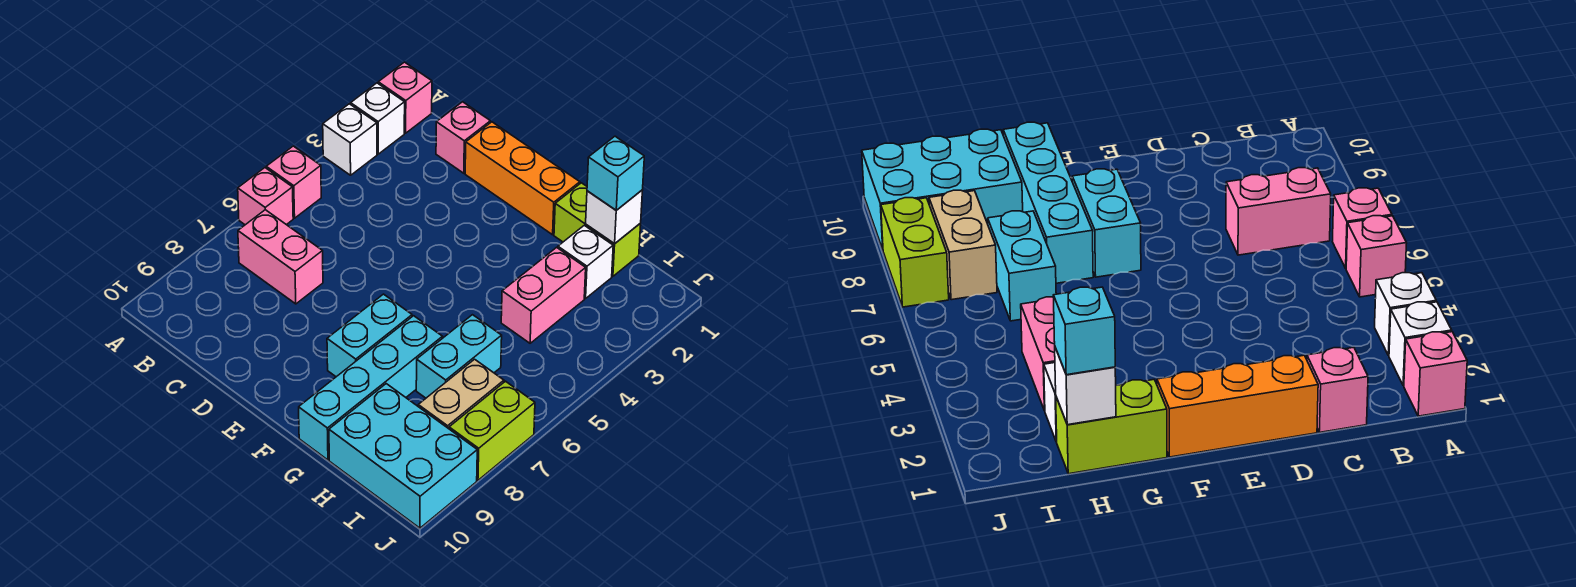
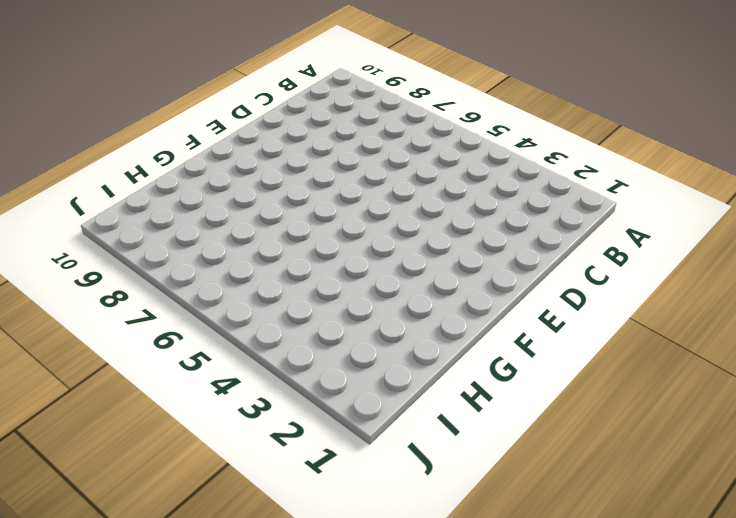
none -> pink brick A1 level 1
none -> white brick A2 level 1
none -> white brick A3 level 1

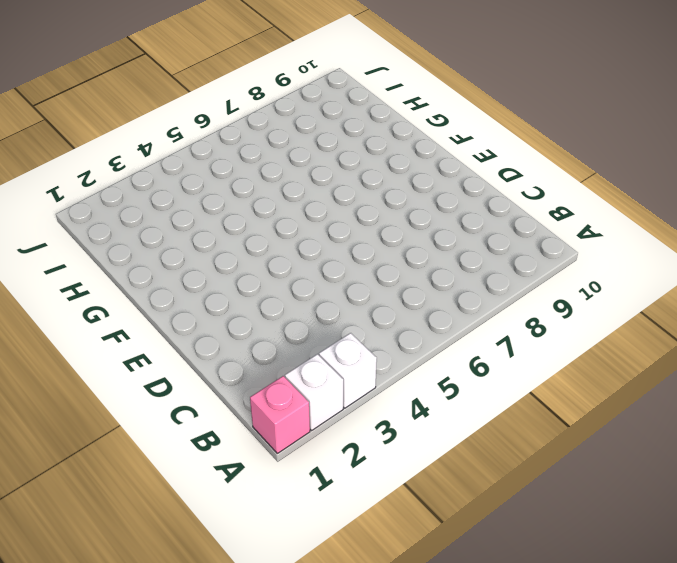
none -> pink brick A5 level 1
none -> pink brick A6 level 1
none -> pink brick B7:C7 level 1

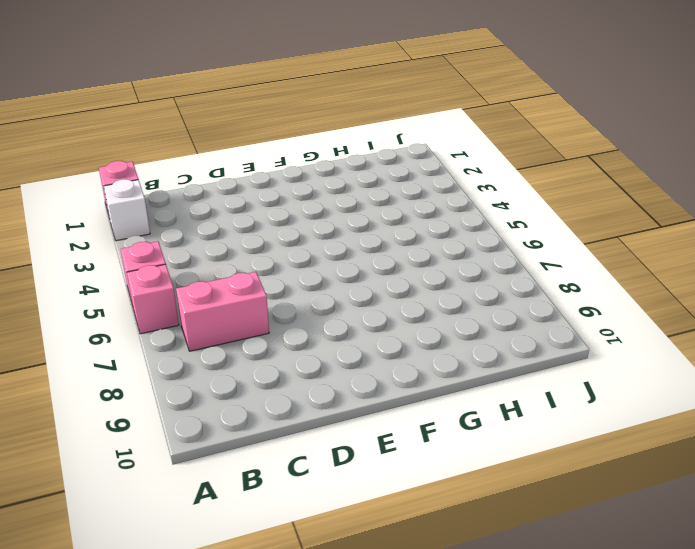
none -> white brick A3 level 1
none -> pink brick C1 level 1
none -> orange brick D1:F1 level 1

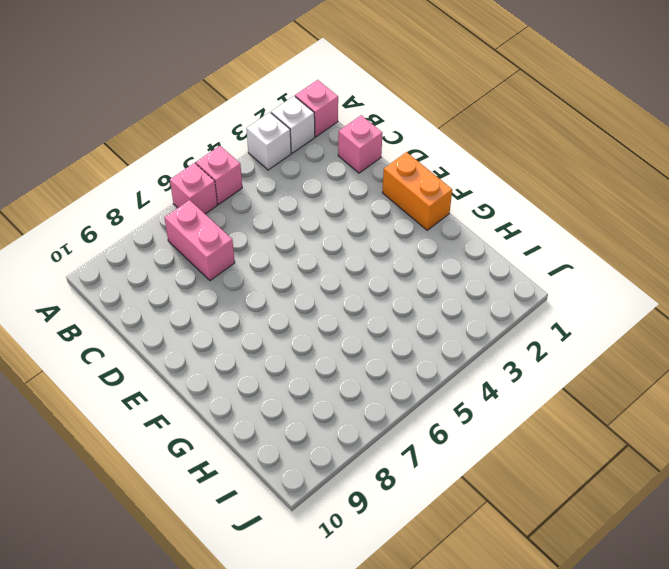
orange brick E1:F1 level 1 -> orange brick D1:F1 level 1
none -> cyan brick F7:F8 level 1
none -> lime brick G1:H1 level 1
none -> cyan brick G7:G10 level 1

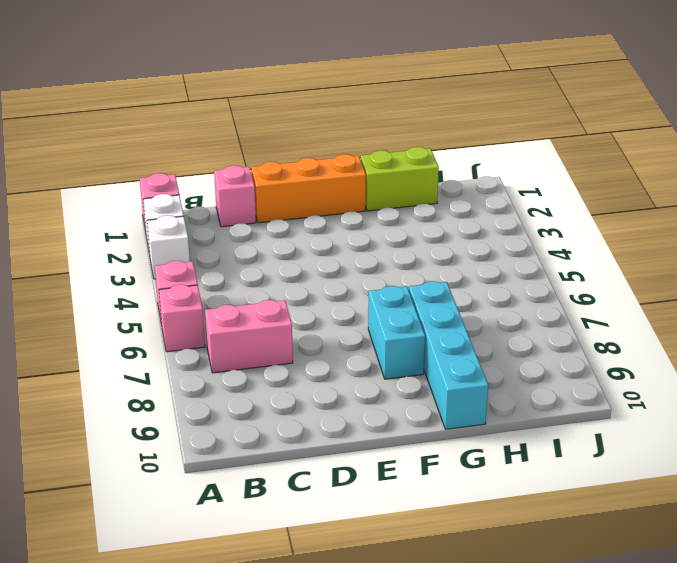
none -> white brick H2 level 1
none -> pink brick H3:H4 level 1
none -> cyan brick H6:H7 level 1

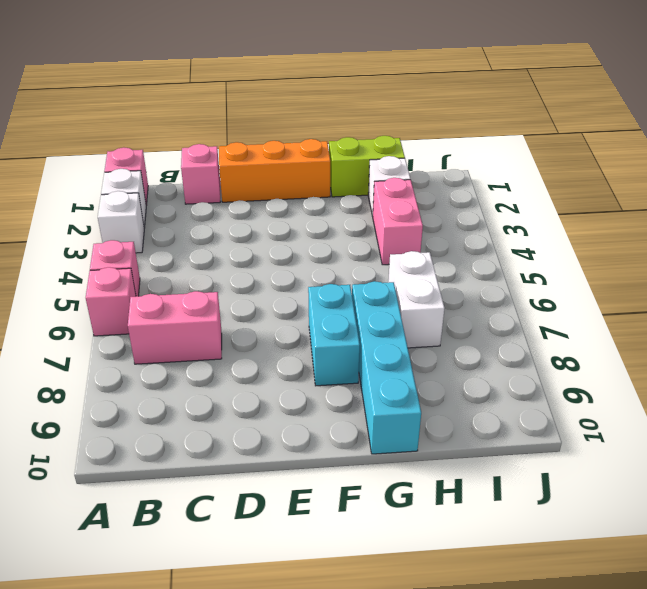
white brick H6:H7 level 1 -> cyan brick H6:H7 level 1
none -> cyan brick H9:J10 level 1
none -> tan brick I7:I8 level 1
none -> lime brick J7:J8 level 1

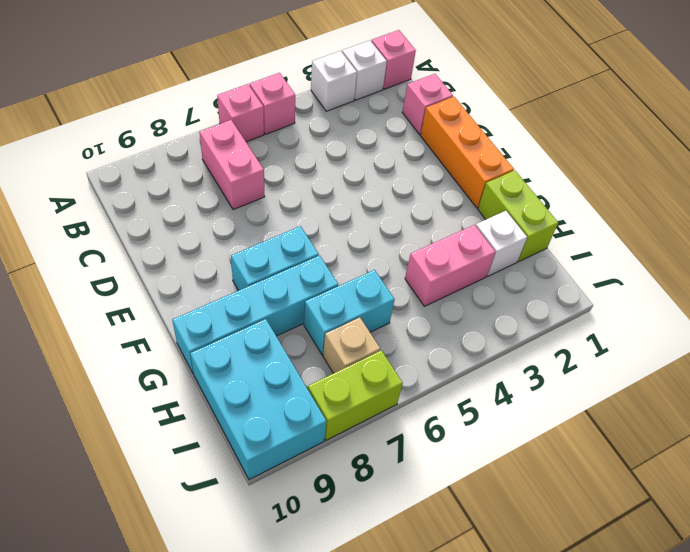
tan brick I7 level 1 -> tan brick I7:I8 level 1
none -> white brick H1 level 2
none -> cyan brick H1 level 3

